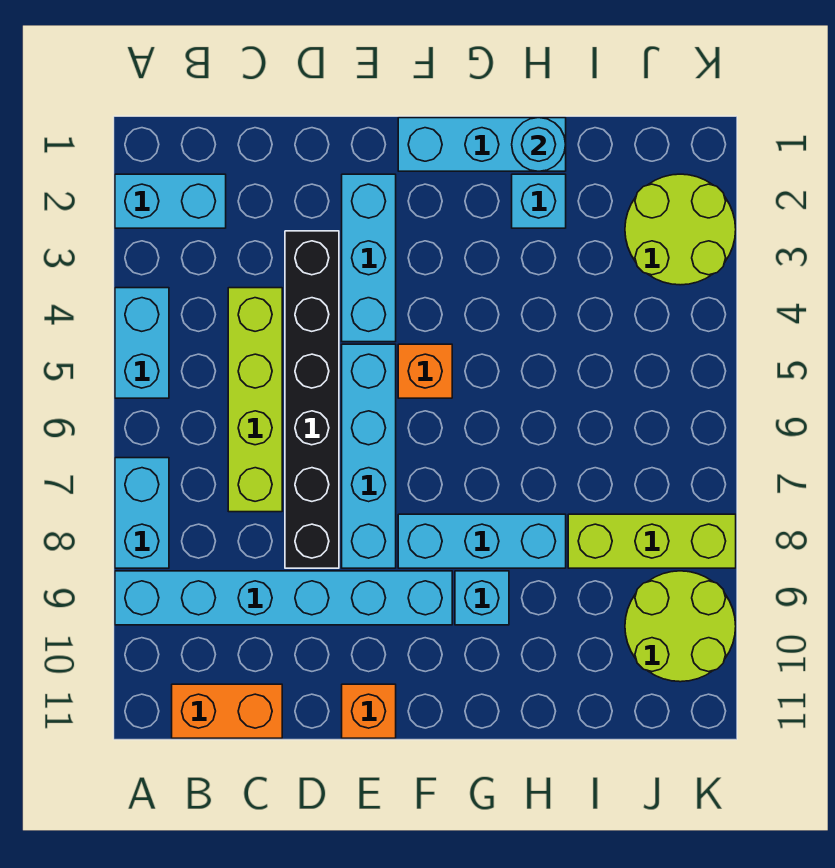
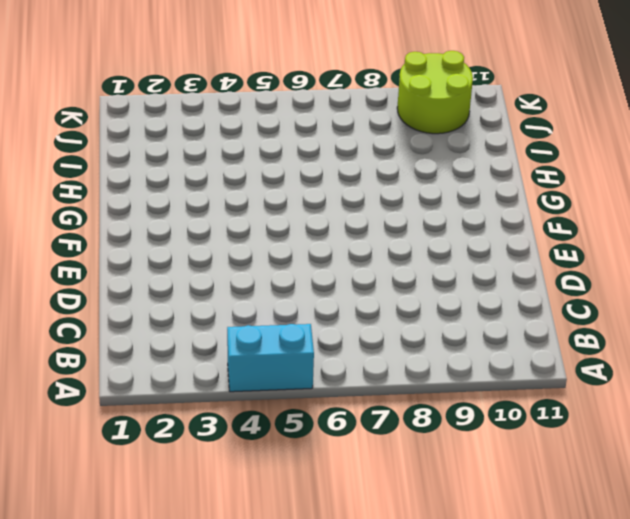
none -> cyan brick A2:B2 level 1
none -> cyan brick A7:A8 level 1
none -> cyan brick A9:F9 level 1

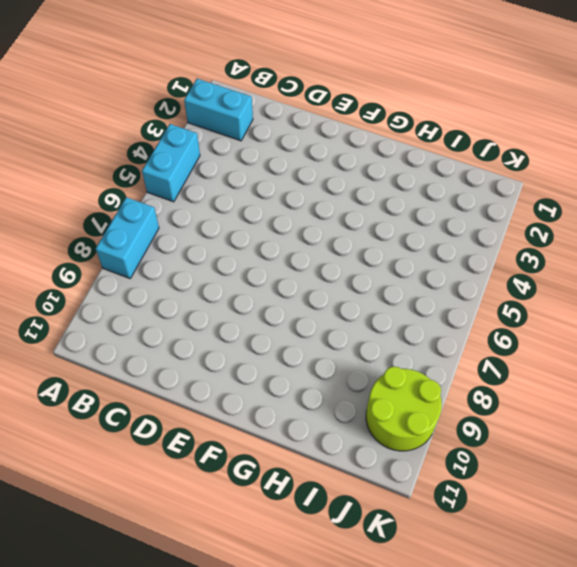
none -> cyan brick A9:F9 level 1
none -> orange brick B11:C11 level 1
none -> lime brick C4:C7 level 1

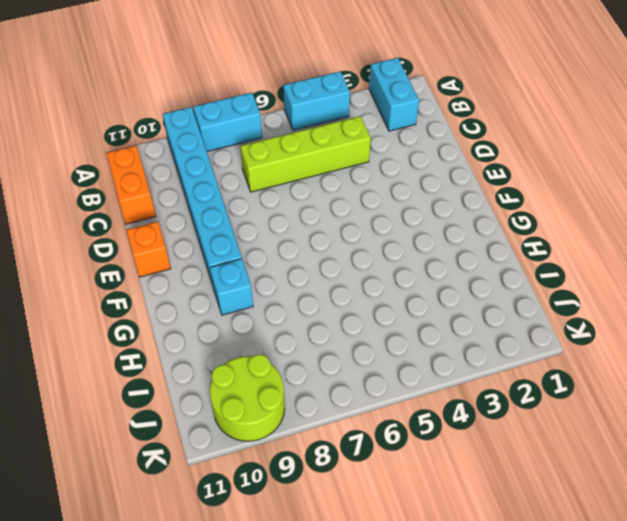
none -> black brick D3:D8 level 1
none -> cyan brick E2:E4 level 1
none -> cyan brick E5:E8 level 1

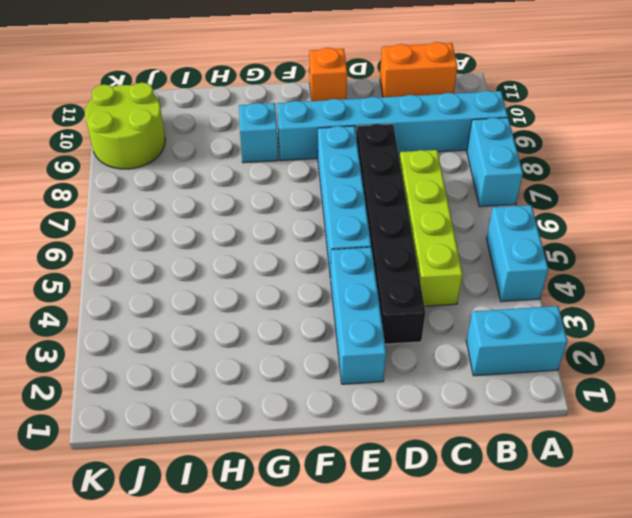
none -> cyan brick F1:H1 level 1
none -> orange brick F5 level 1
none -> cyan brick F8:H8 level 1

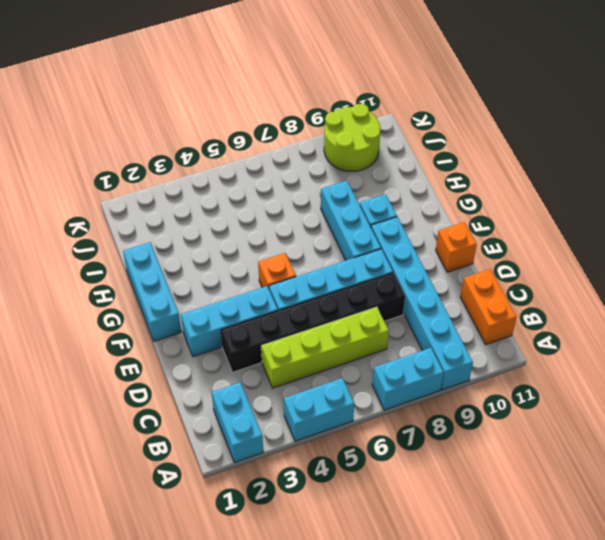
none -> cyan brick H2 level 1
none -> lime brick I8:K8 level 1
none -> lime round brick J2:K3 level 1

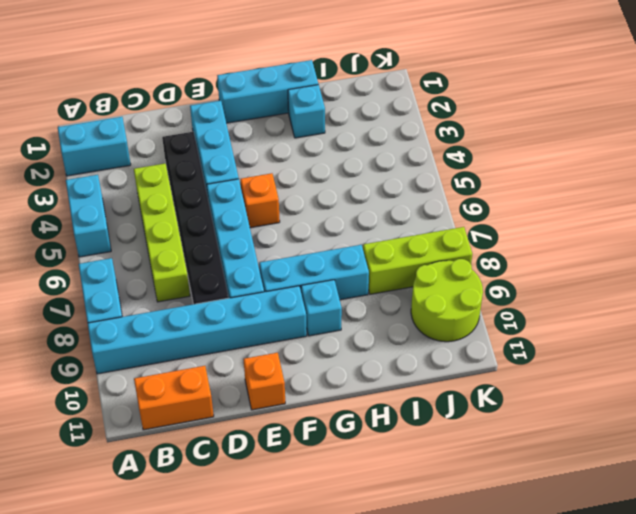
none -> lime round brick J2:K3 level 1
none -> cyan round brick H1 level 2

